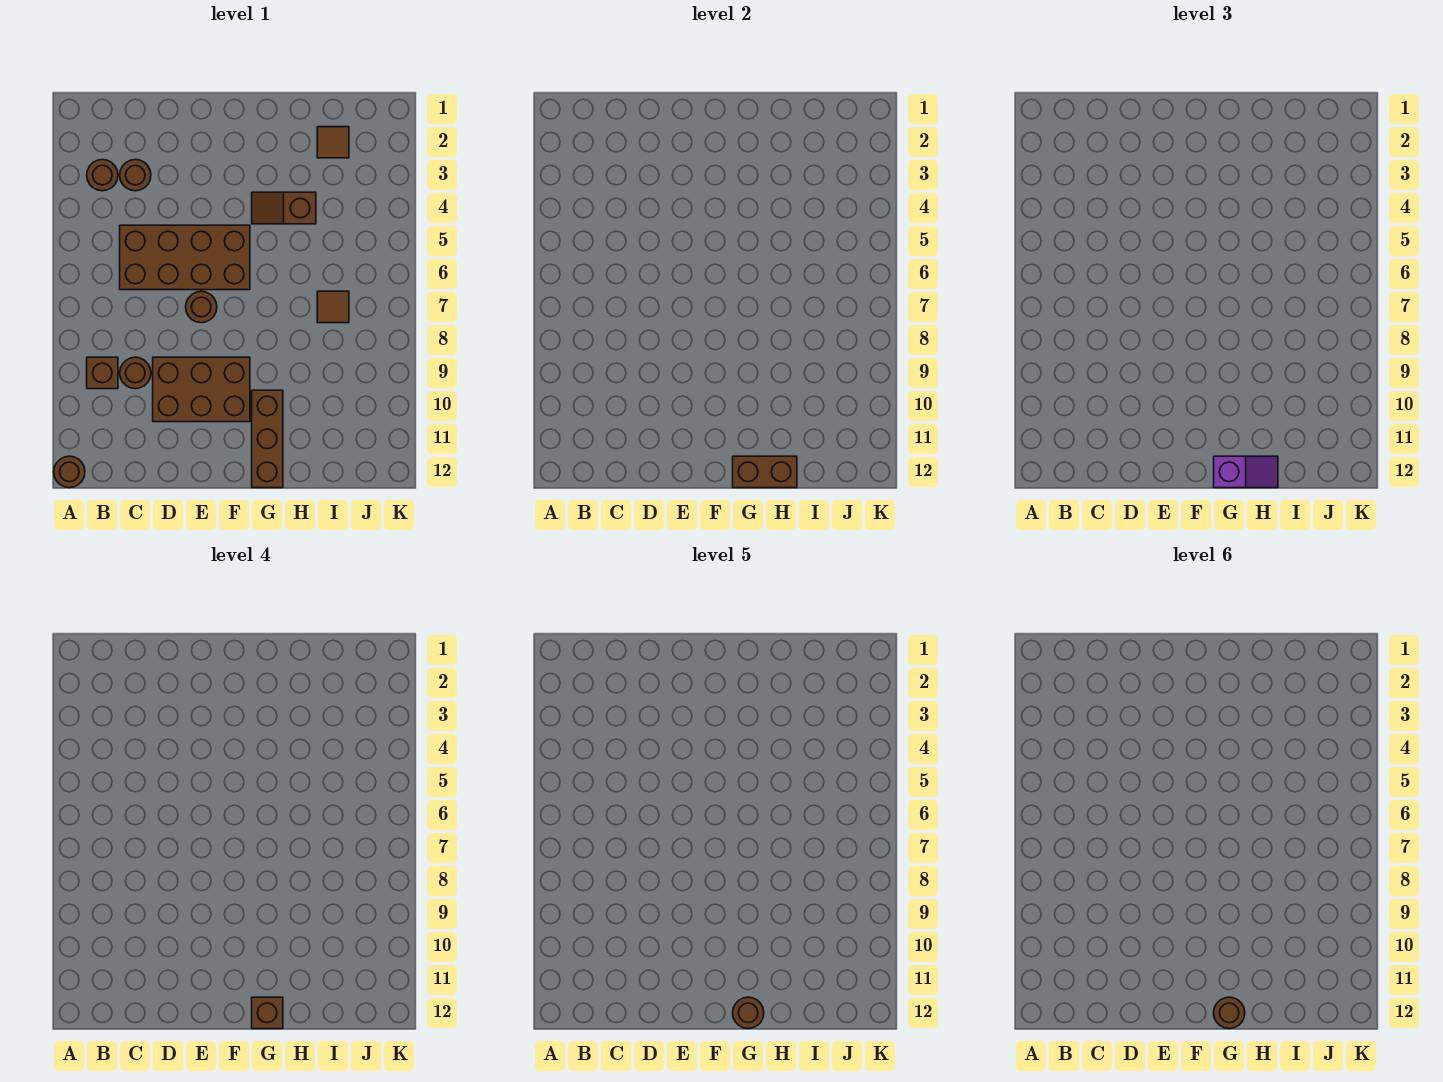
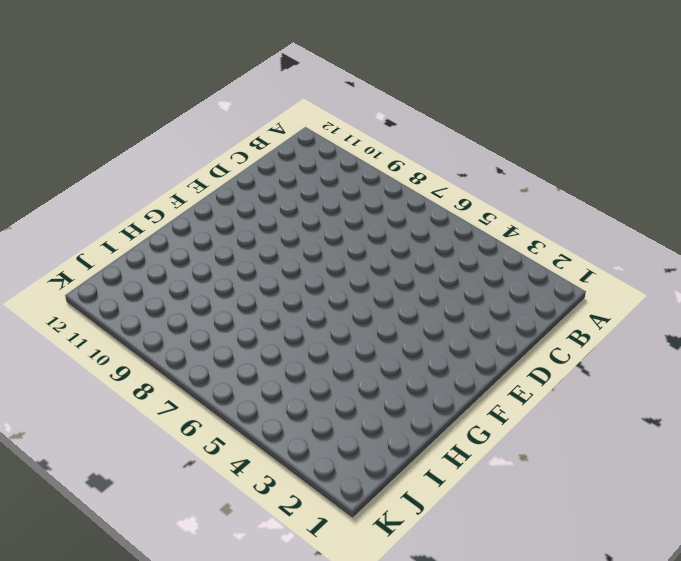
none -> brown round brick A12 level 1
none -> brown round brick B3 level 1
none -> brown brick B9 level 1

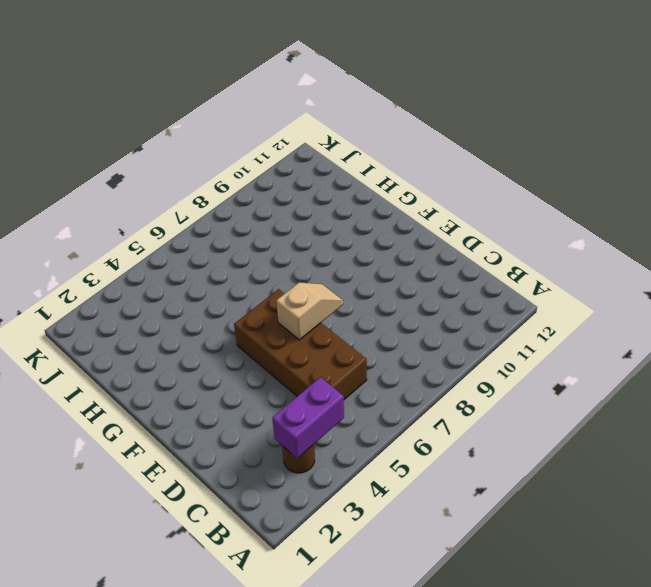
purple brick B3:B4 level 2 -> none
tan slope E6:E7 level 2 top 6 -> none
none -> brown round brick A12 level 1
none -> brown brick B9 level 1
none -> brown round brick C3 level 1

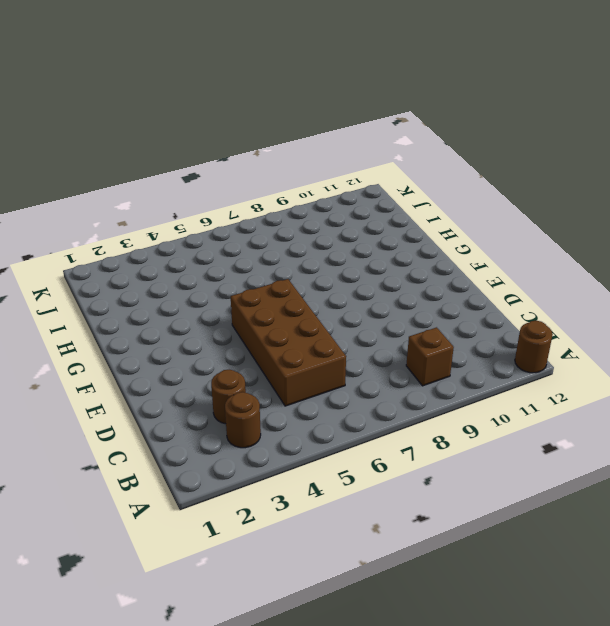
none -> brown round brick C9 level 1
none -> brown brick D9:F10 level 1
none -> brown round brick E7 level 1

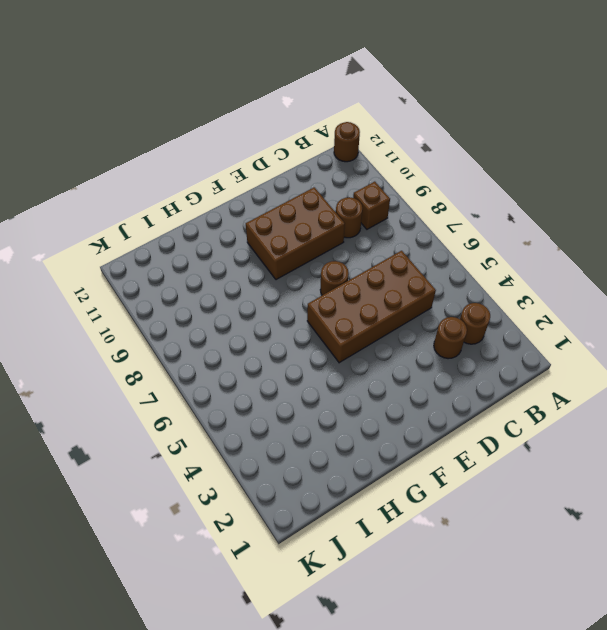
none -> brown slope G4:H4 level 1 top H
none -> brown brick G10:G12 level 1
none -> brown tile I2 level 1

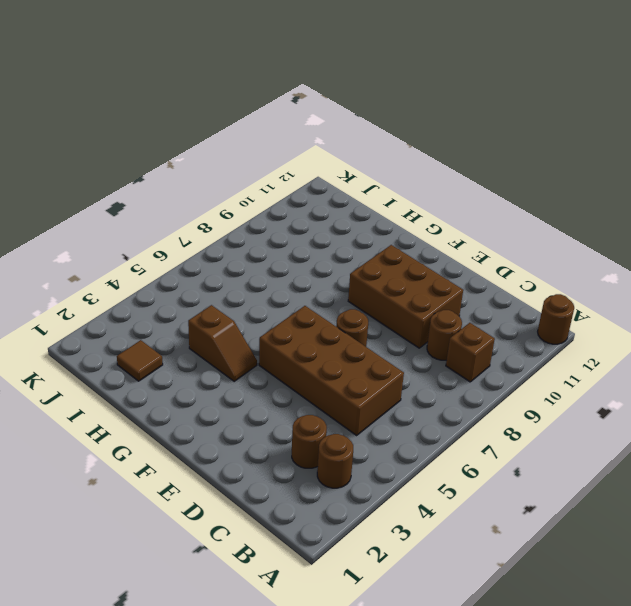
none -> brown brick G10:G12 level 1
none -> brown tile I7 level 1
none -> brown brick G12:H12 level 2

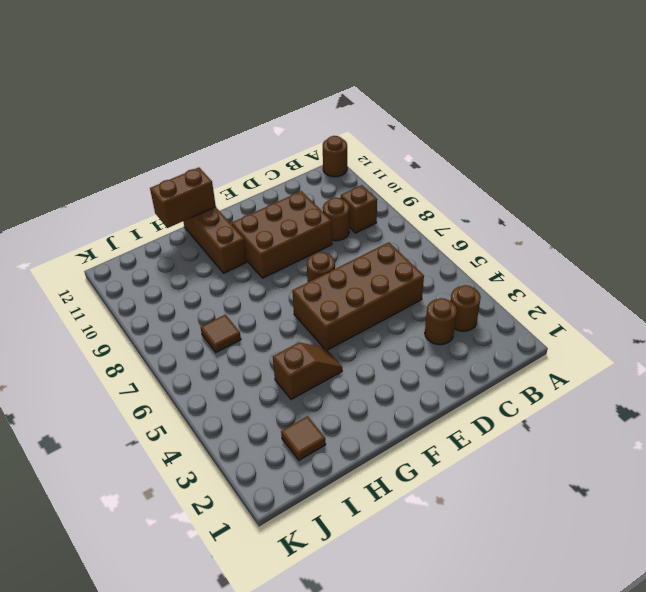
none -> purple slope G12:H12 level 3 top G
none -> brown brick G12 level 4
none -> brown round brick G12 level 5

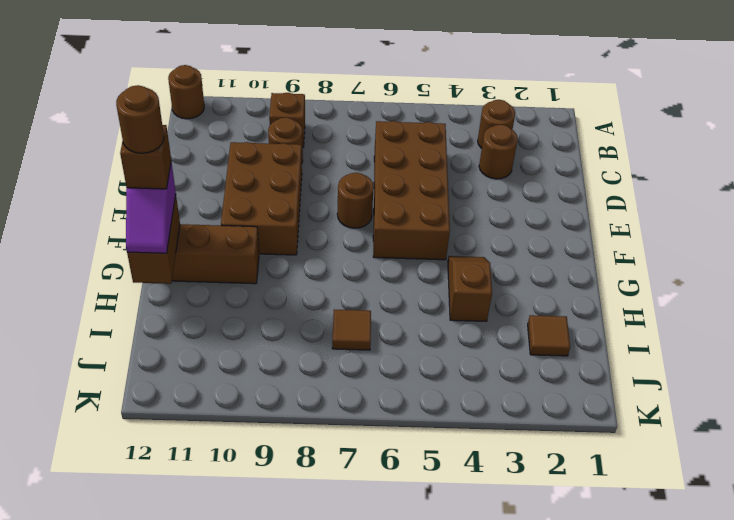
none -> brown round brick G12 level 6

